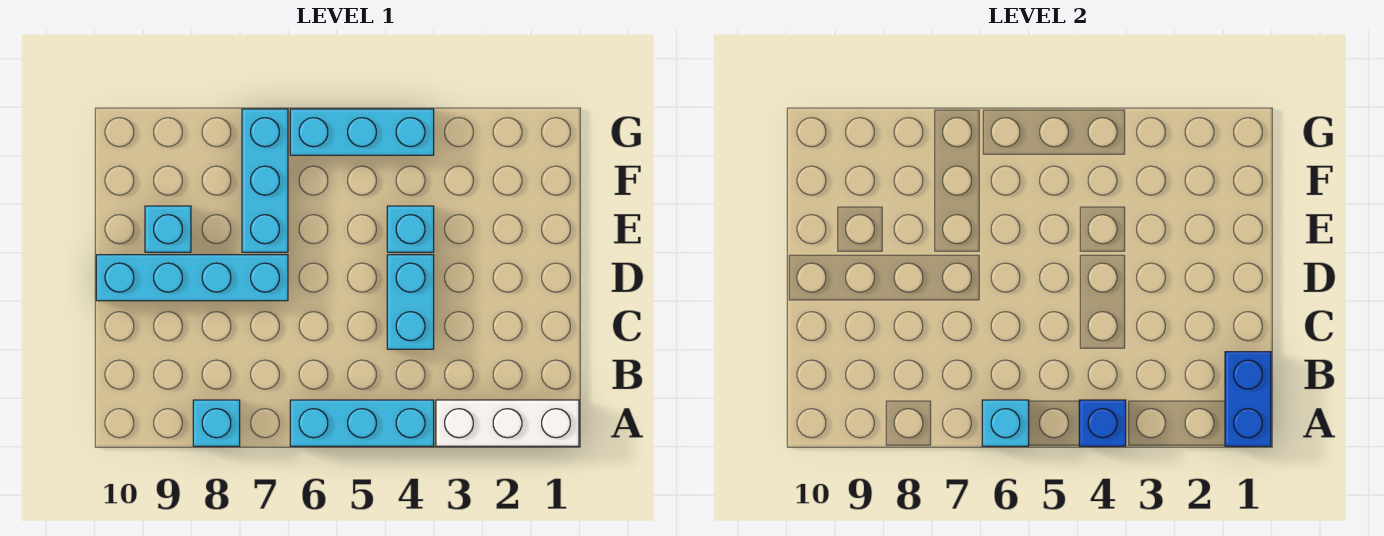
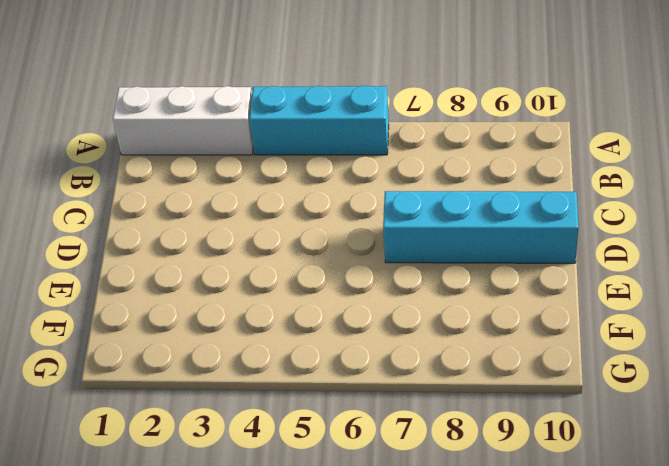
none -> cyan brick A8 level 1
none -> cyan brick C4:D4 level 1
none -> cyan brick E4 level 1

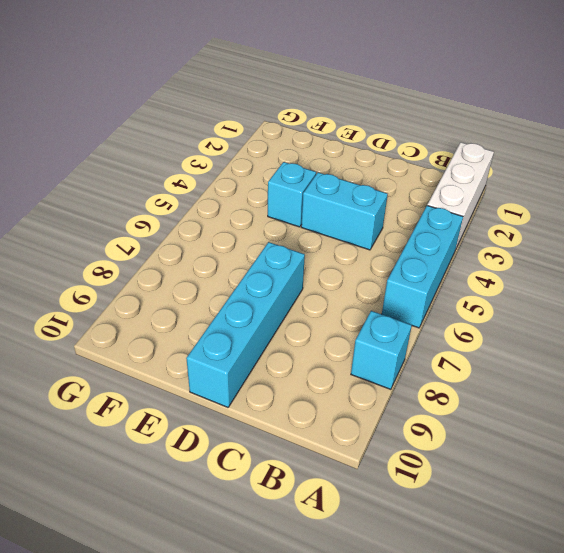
none -> cyan brick E7:G7 level 1
none -> cyan brick E9 level 1
none -> cyan brick G4:G6 level 1

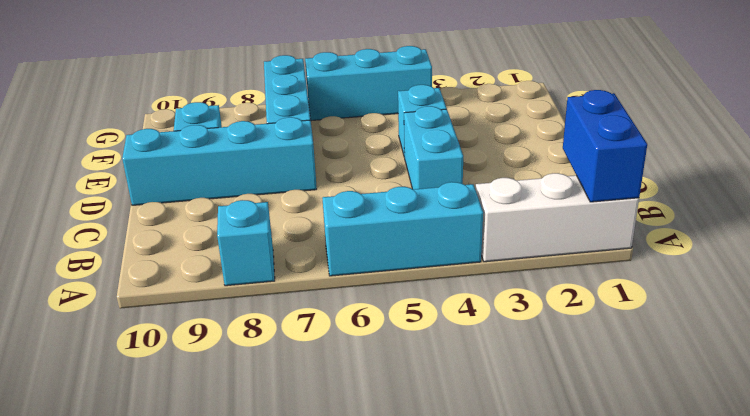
none -> blue brick A4 level 2
none -> cyan brick A6 level 2

